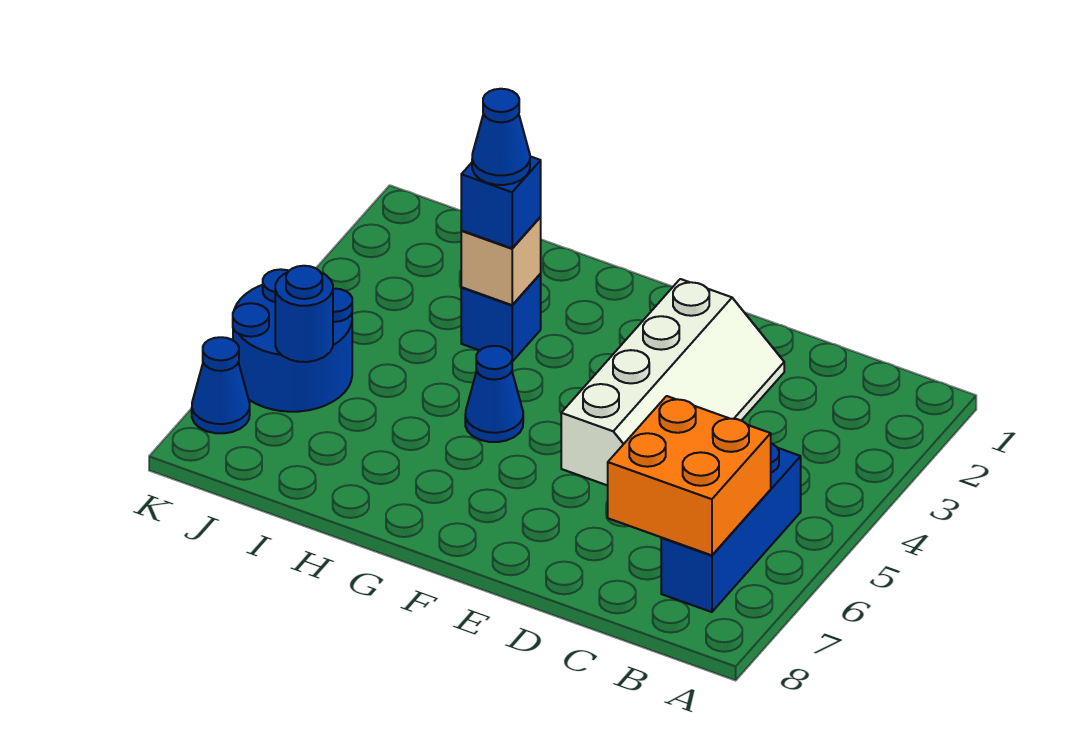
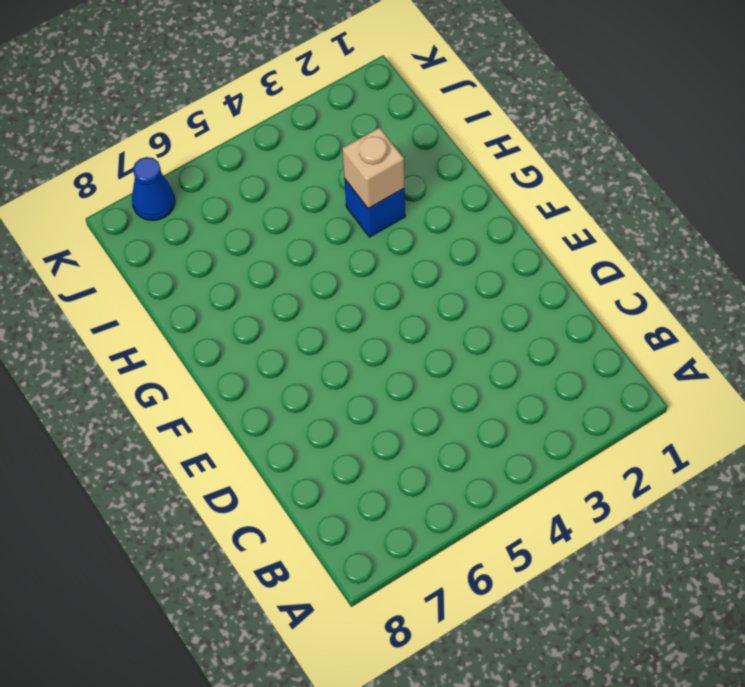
none -> blue brick B5:B7 level 1
none -> white slope D2:E5 level 1 top E

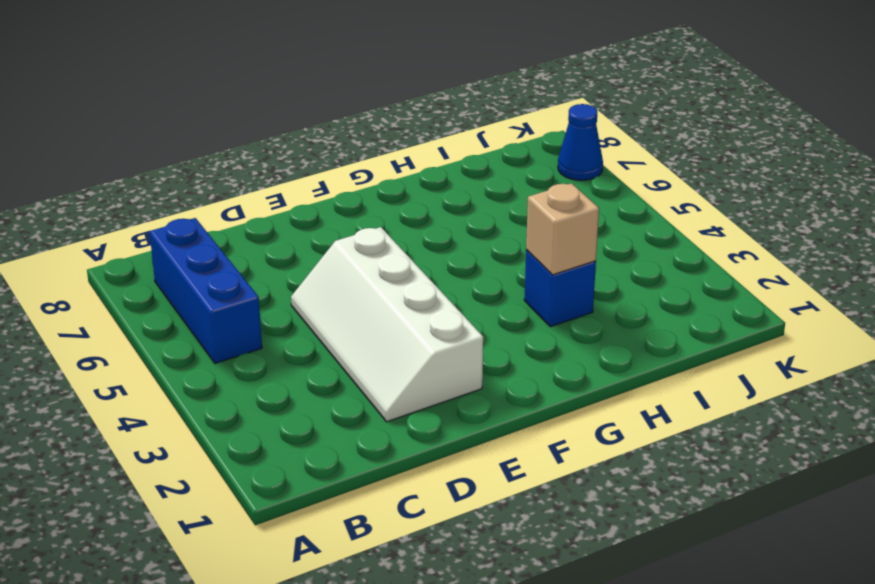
none -> blue cone G5 level 1
none -> blue round brick J5:K6 level 1

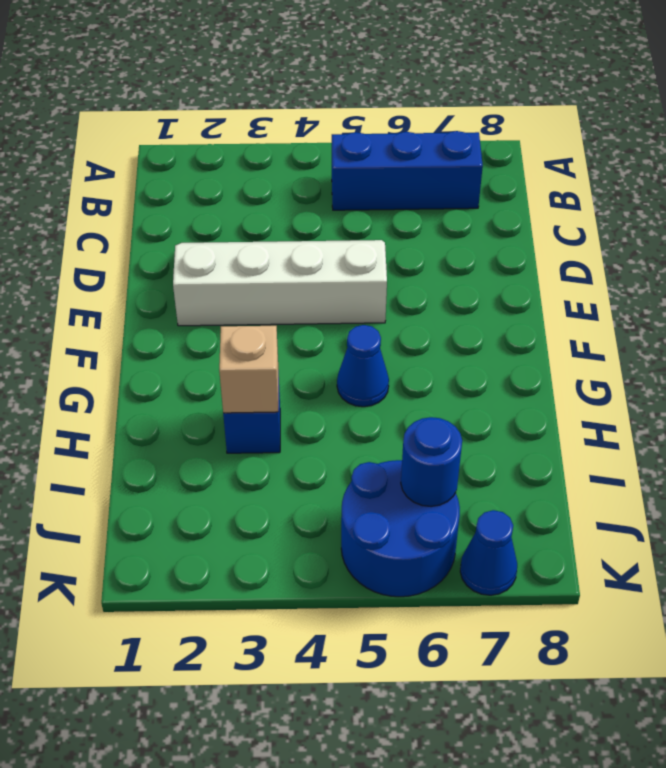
none -> orange brick B6:C7 level 2
none -> blue brick H3 level 3

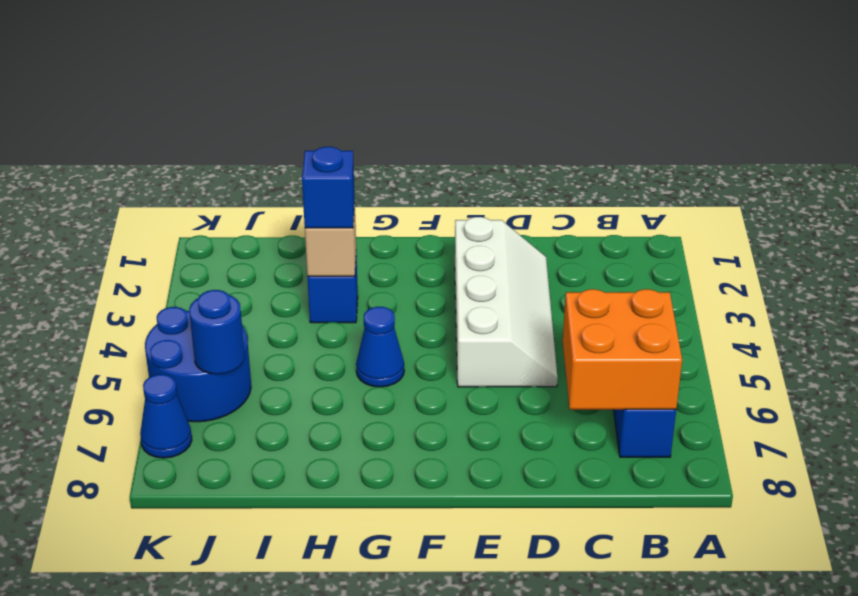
none -> blue cone H3 level 4

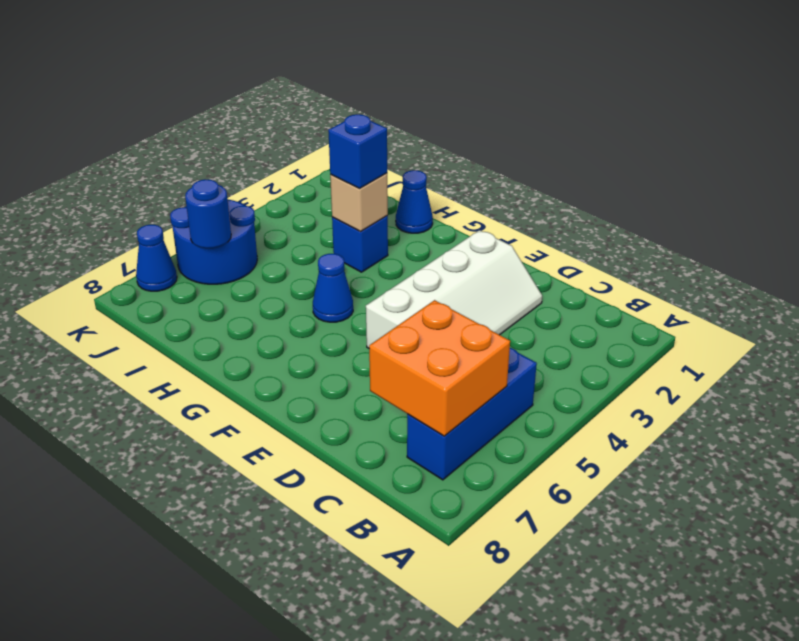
blue cone H1 level 1 -> blue cone H3 level 4

